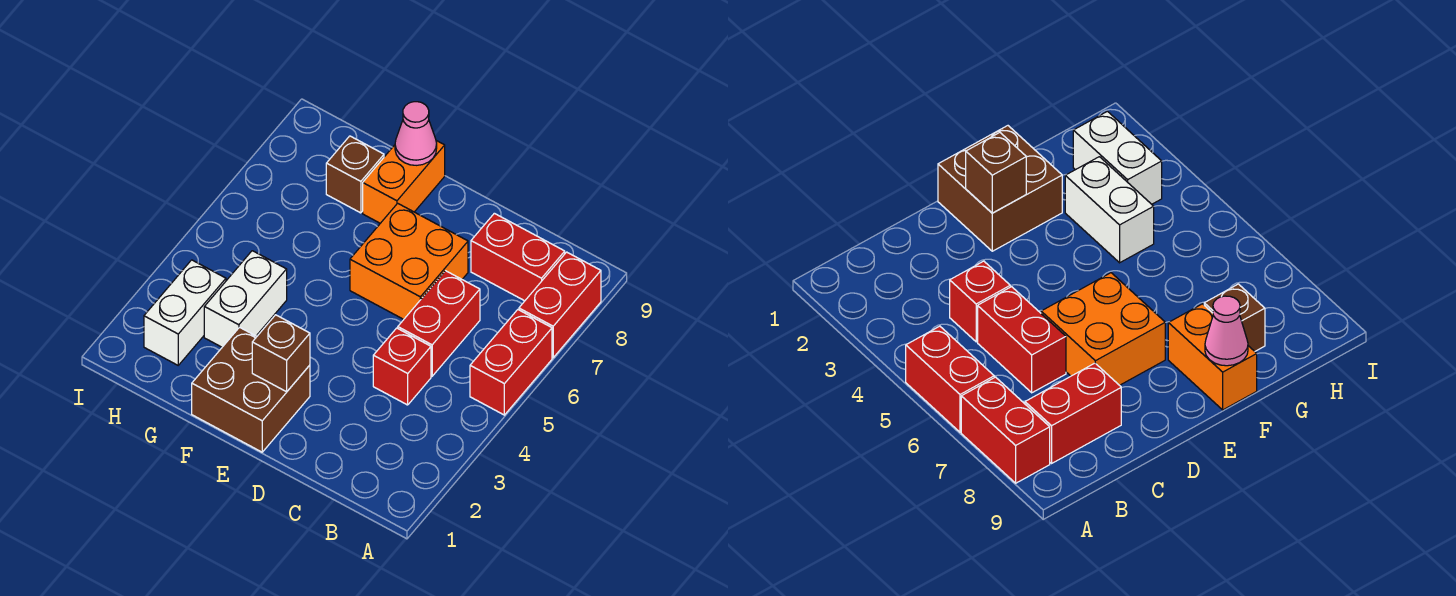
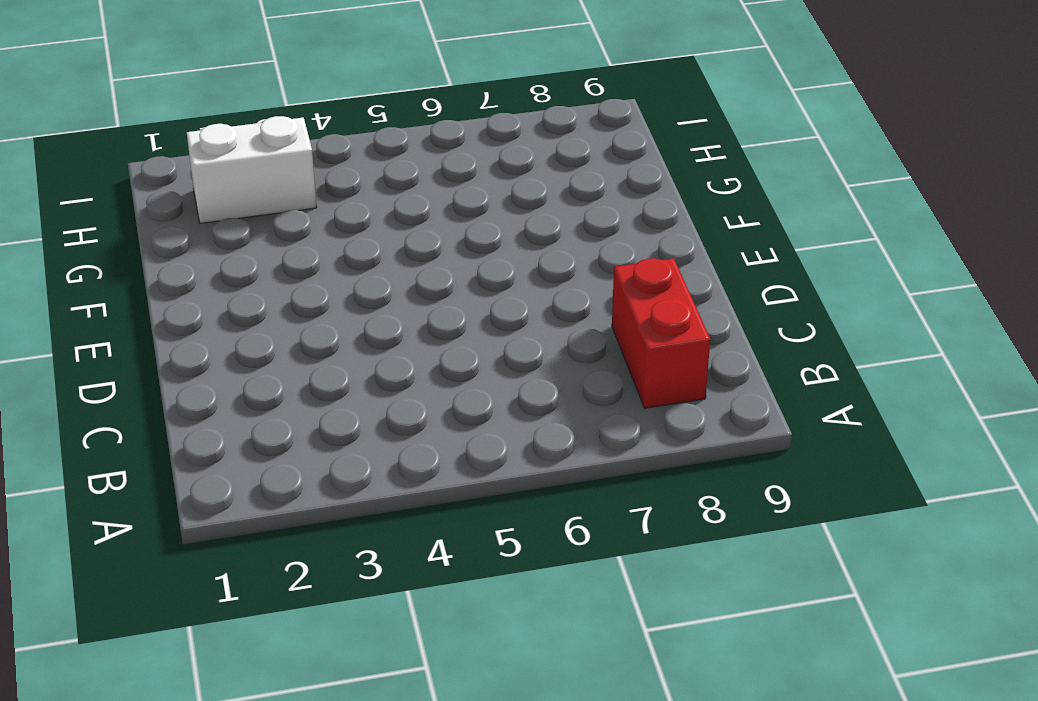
none -> red brick A5:A6 level 1
none -> red brick A7:A8 level 1
none -> red brick C4 level 1

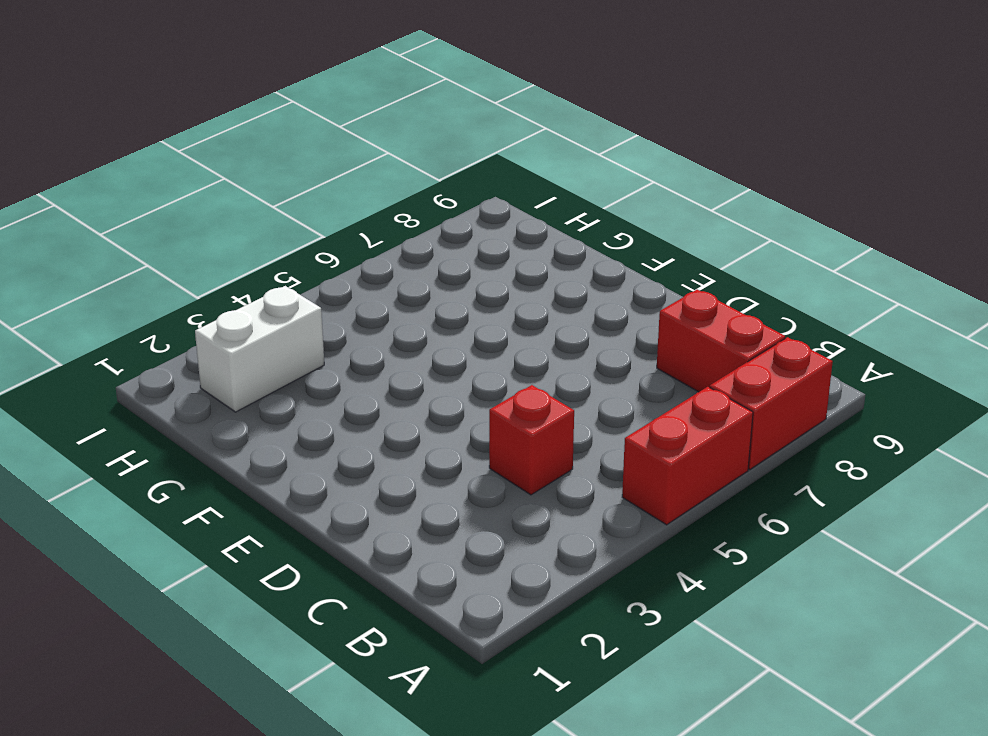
none -> red brick C5:C6 level 1
none -> orange brick D6:E7 level 1
none -> brown brick E1:F2 level 1

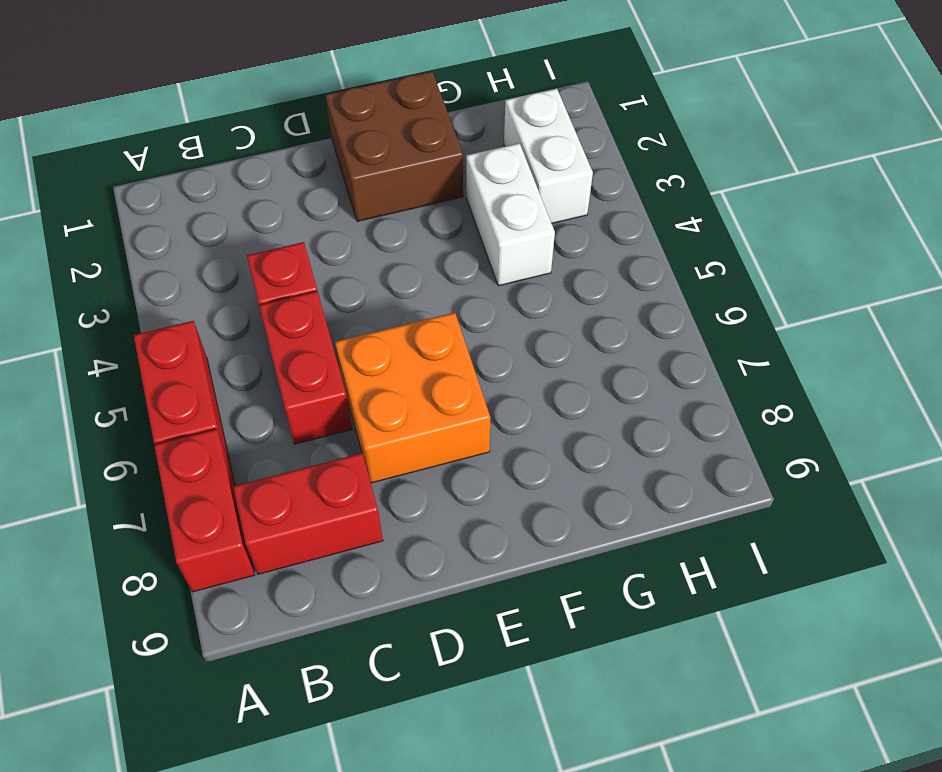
none -> orange brick F8:F9 level 1
none -> brown brick G8 level 1
none -> brown brick E2 level 2

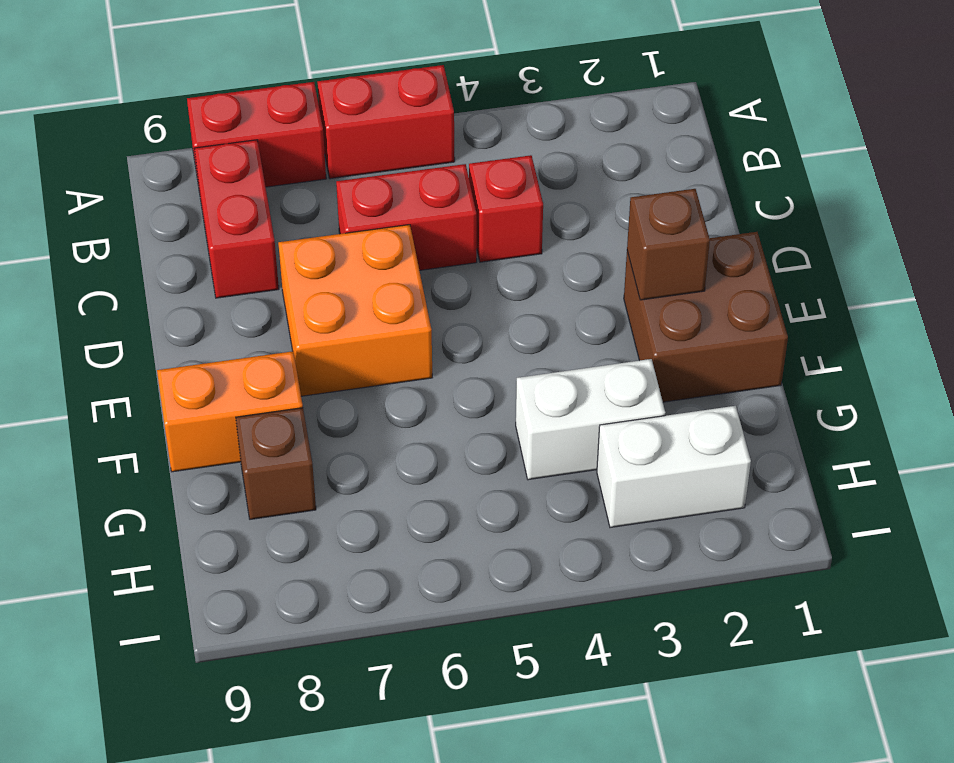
none -> pink cone F9 level 2

